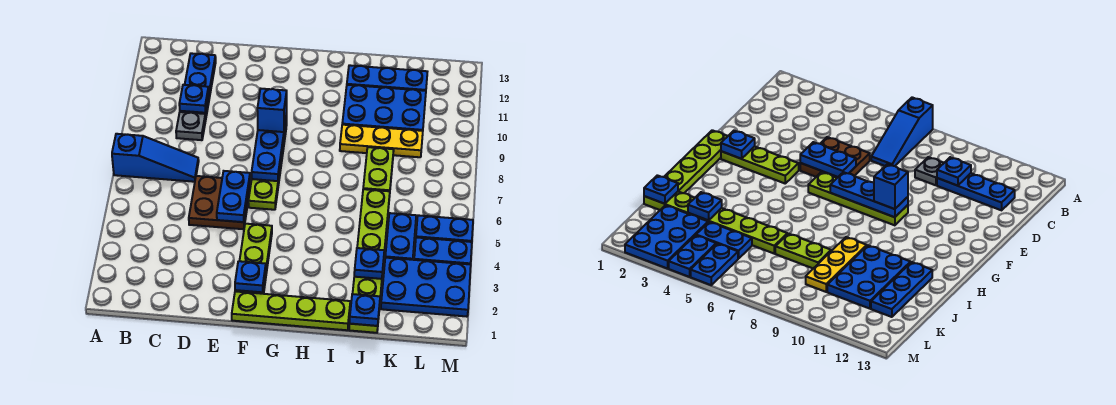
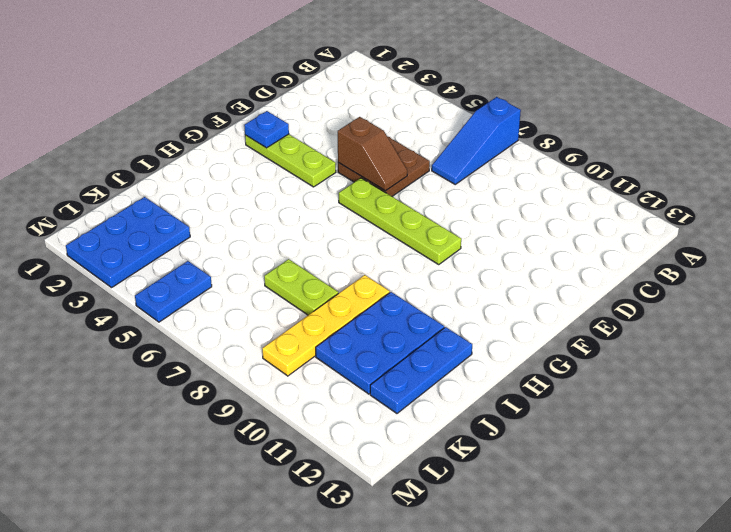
brown slope E5:E6 level 2 top 5 -> blue plate E5:E6 level 2
yellow plate I9:L9 level 1 -> yellow plate I9:K9 level 1
none -> grey plate C9 level 1
none -> blue plate C10:C12 level 1
none -> lime plate F1:I1 level 1

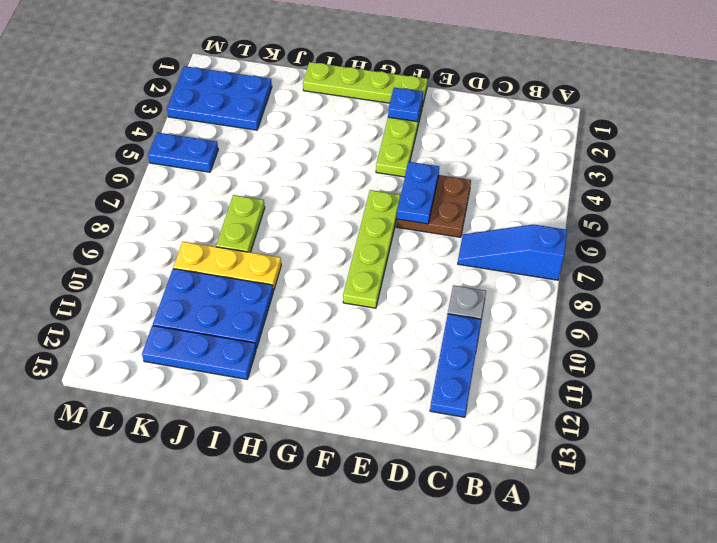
none -> lime plate J1:J6 level 1
none -> blue plate K4:K5 level 1
none -> blue plate L4:M4 level 1

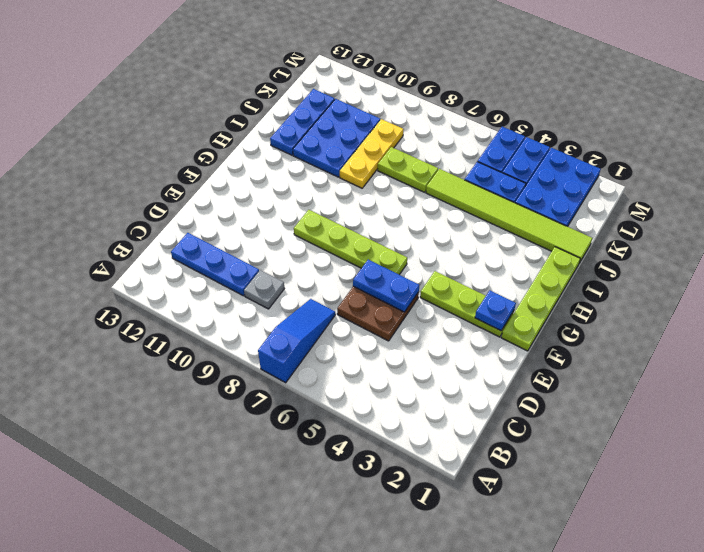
lime tile J1:J6 level 1 -> lime plate J1:J6 level 1
none -> blue plate C10 level 2
none -> blue plate F7:F9 level 2
none -> blue plate J1 level 2

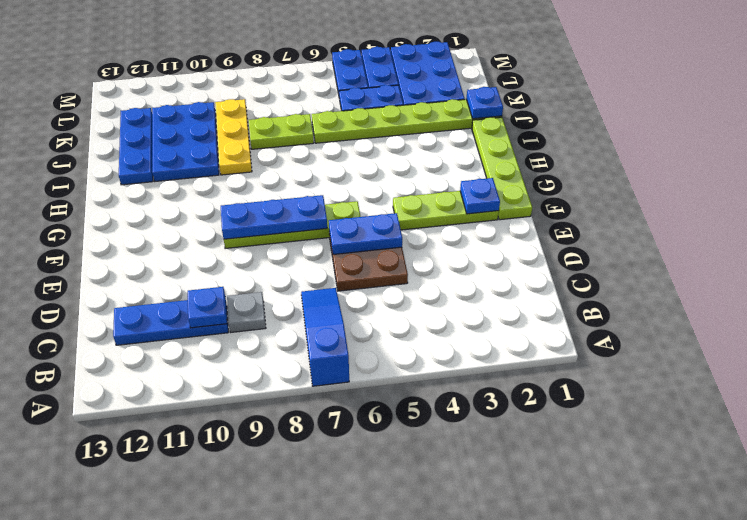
none -> blue plate J3 level 2
none -> blue brick F9 level 3

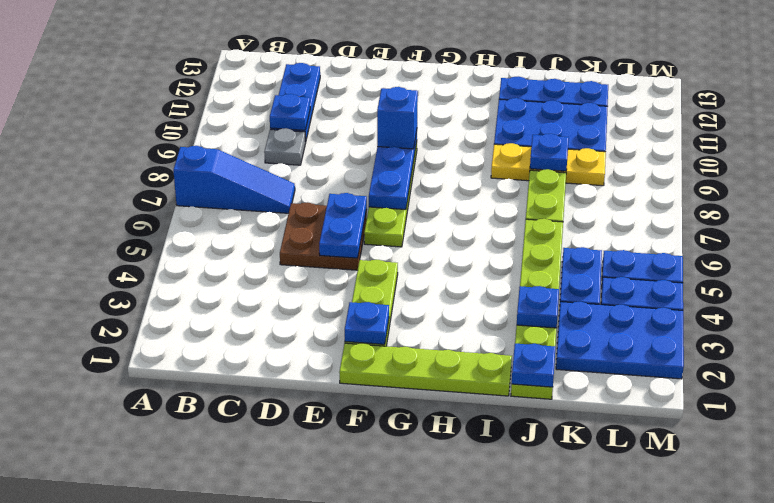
blue plate J9 level 2 -> none

